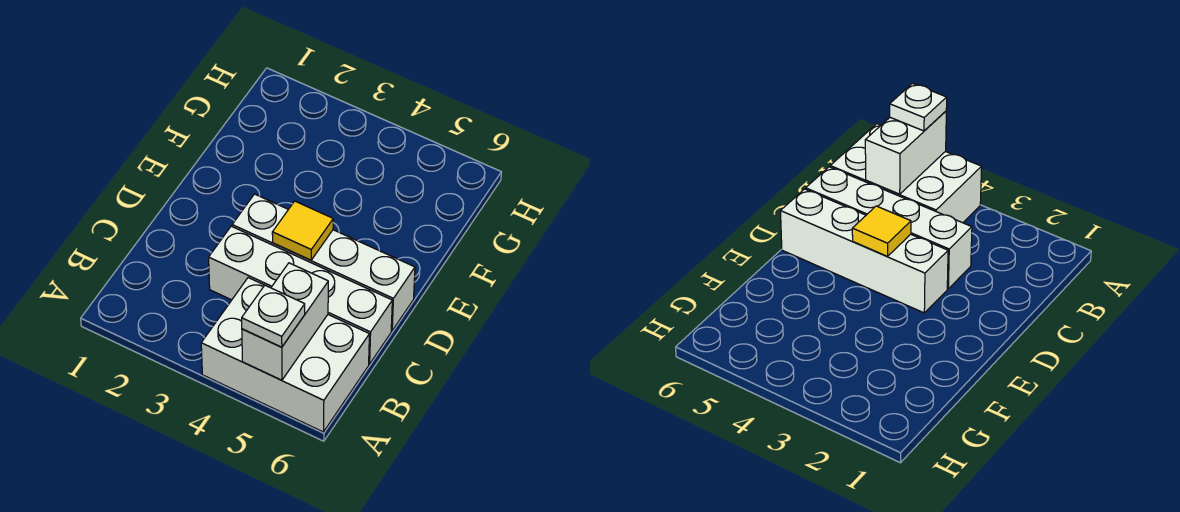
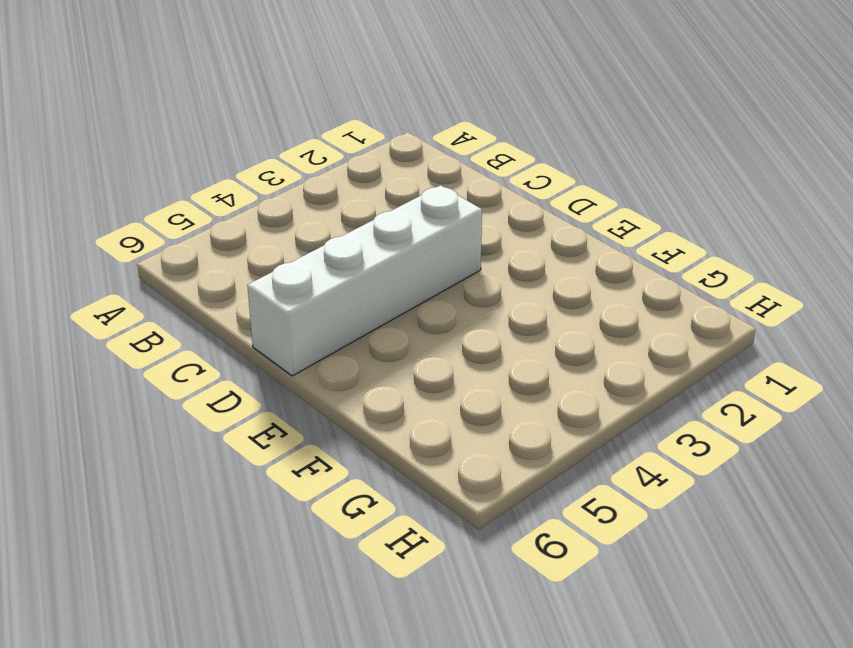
none -> white brick A4:B6 level 1
none -> white brick C3:C6 level 1

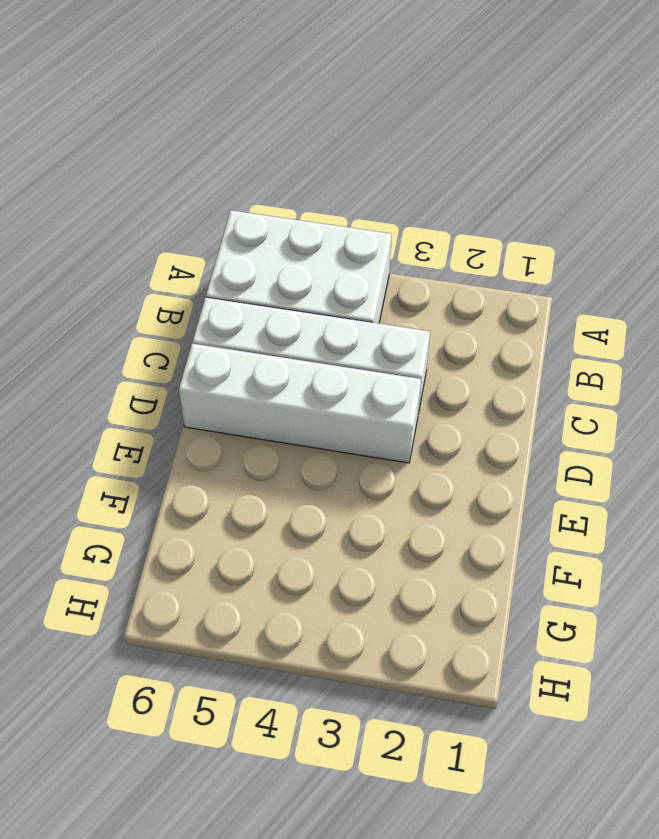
none -> white brick A5:B5 level 2
none -> yellow tile D4 level 2

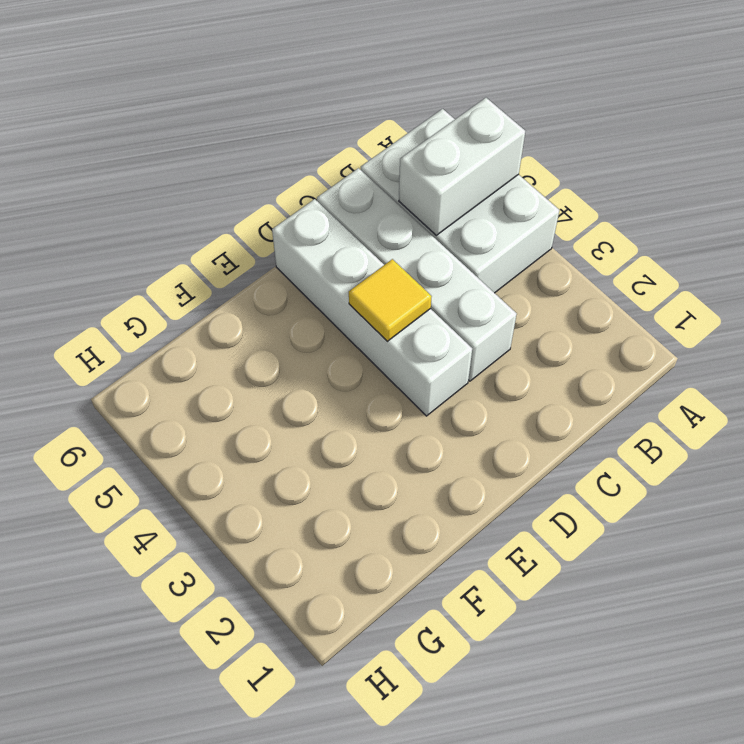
none -> white plate A5 level 3

